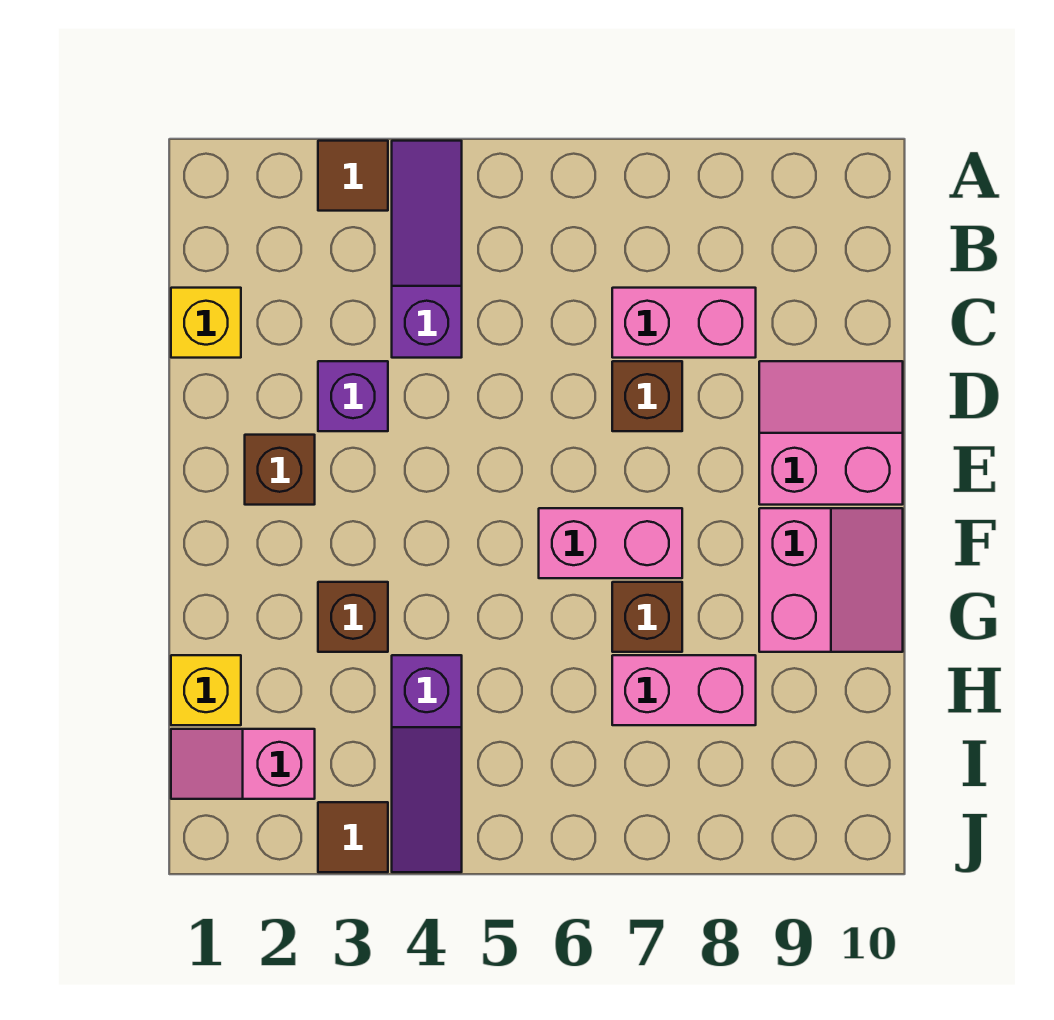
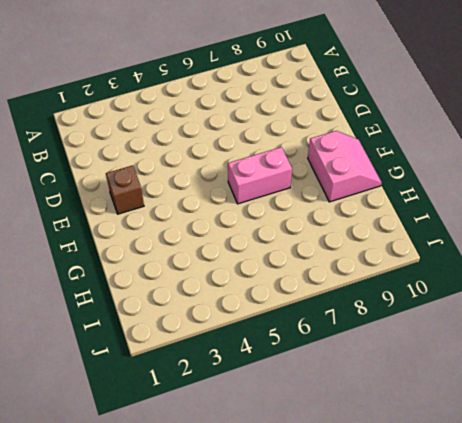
none -> brown tile A3 level 1
none -> purple slope A4:C4 level 1 top C
none -> yellow brick C1 level 1

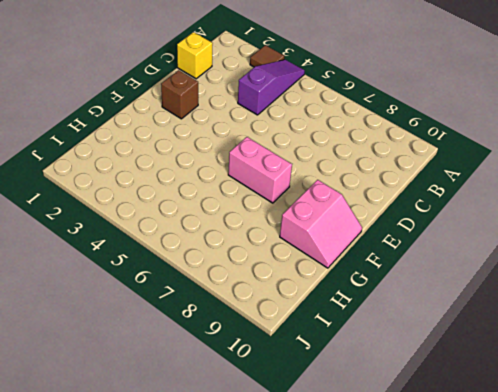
none -> pink brick C7:C8 level 1
none -> purple brick D3 level 1
none -> brown brick D7 level 1

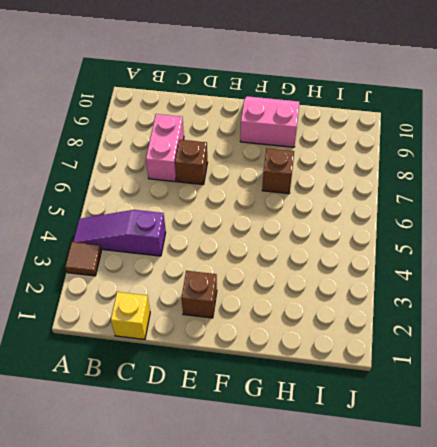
none -> purple brick D3 level 1
none -> pink slope D9:E10 level 1 top E
none -> pink brick F6:F7 level 1

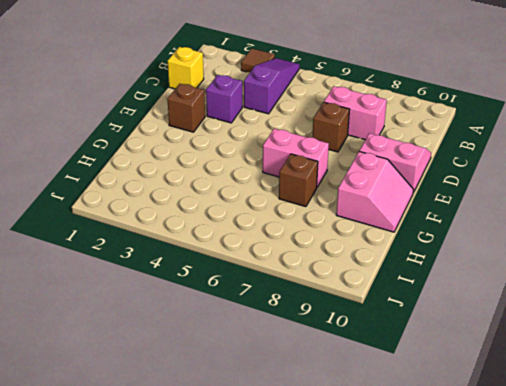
none -> brown brick G3 level 1
none -> yellow brick H1 level 1
none -> purple slope H4:J4 level 1 top H

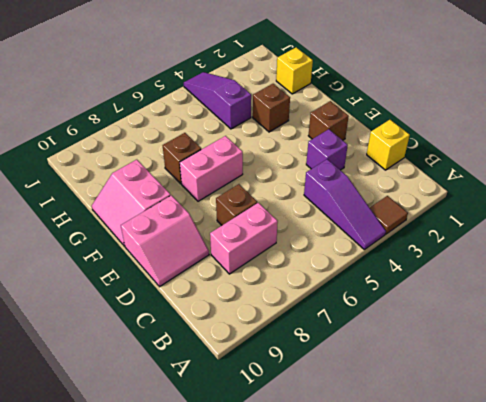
none -> pink brick H7:H8 level 1
none -> pink slope I1:I2 level 1 top 2
none -> brown tile J3 level 1

